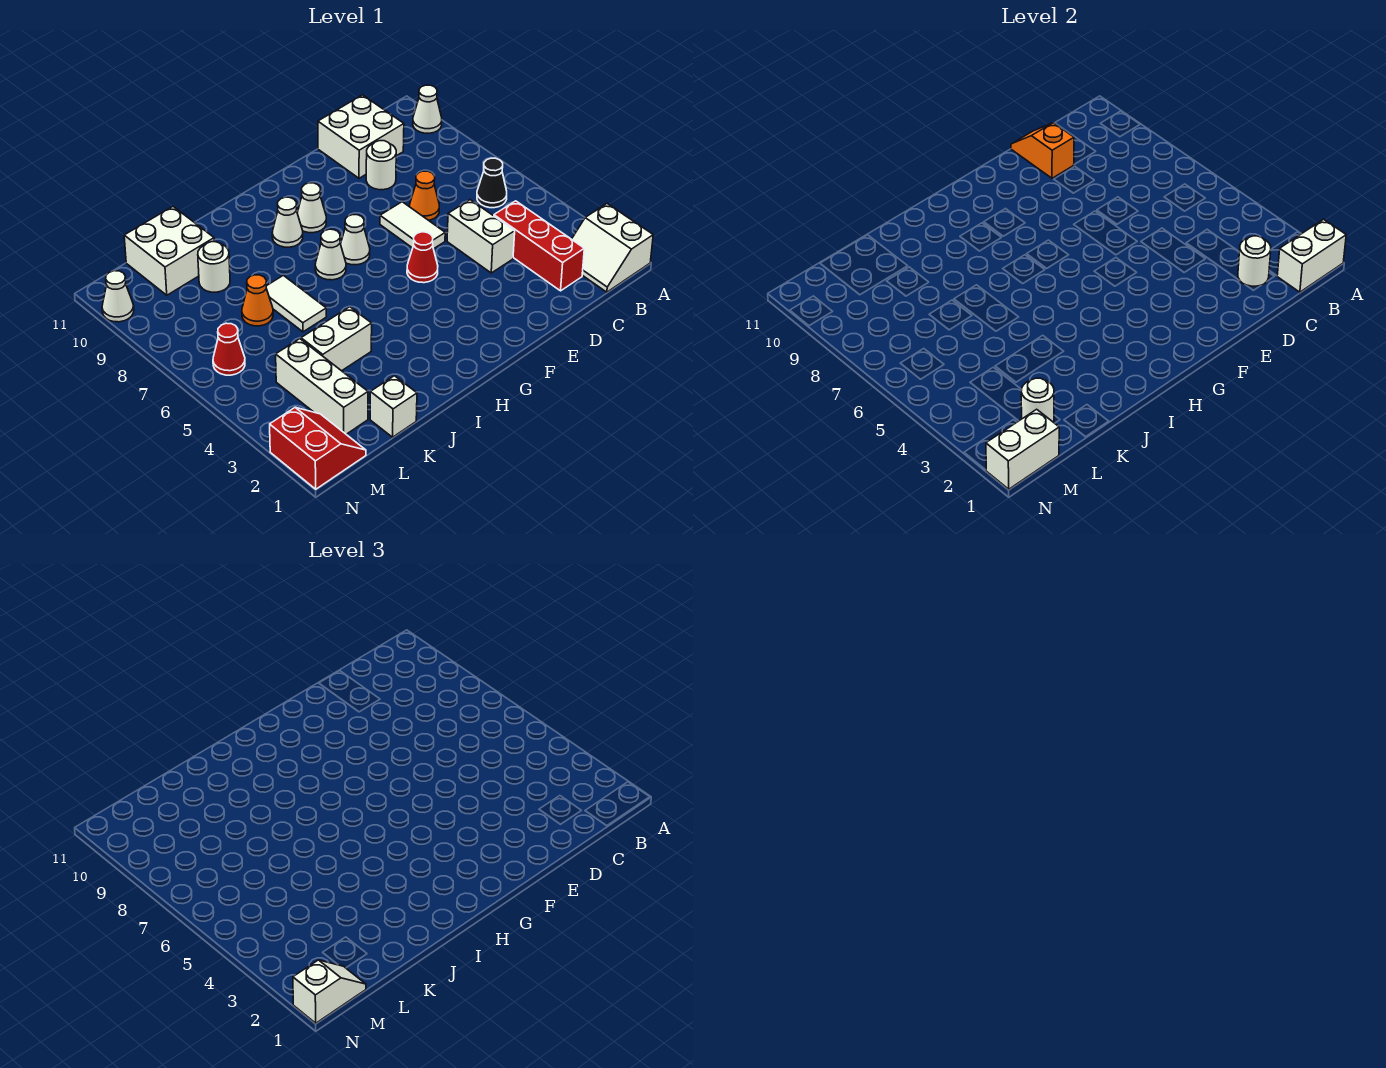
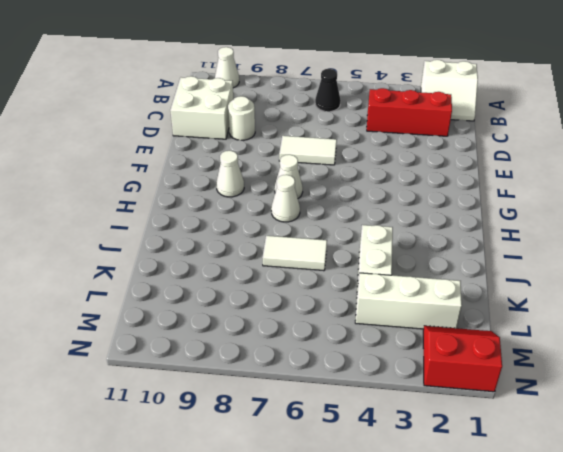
none -> white brick D4:D5 level 1
none -> orange cone D7 level 1
none -> red cone F5 level 1
none -> white cone H9 level 1

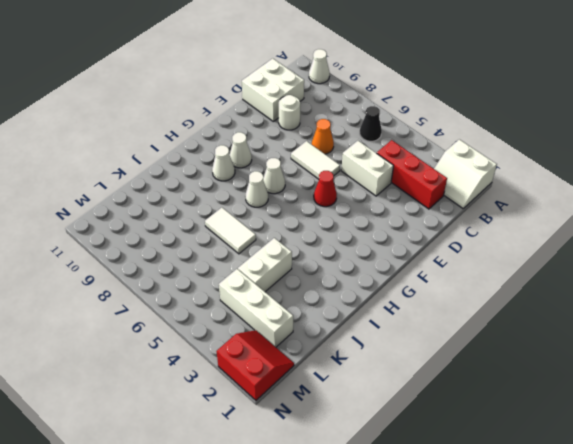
none -> white brick K1 level 1
none -> orange cone K7 level 1
none -> white round brick K9 level 1
none -> white brick K10:L11 level 1

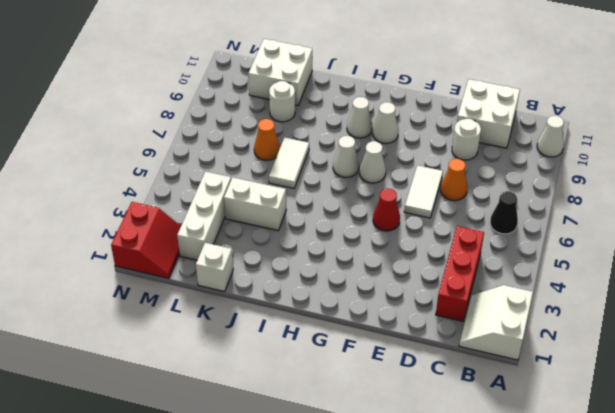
none -> white brick D4:D5 level 1
none -> red cone M6 level 1
none -> white cone N10 level 1
none -> white brick A1:B1 level 2

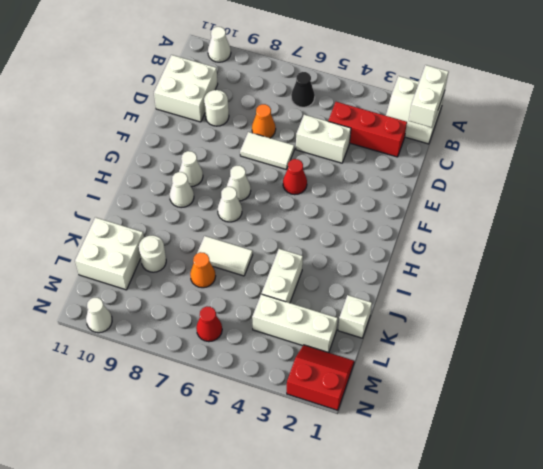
none -> white round brick C2 level 2
none -> orange slope D10:D11 level 2 top 10
none -> white round brick L2 level 2
none -> white brick M1:N1 level 2

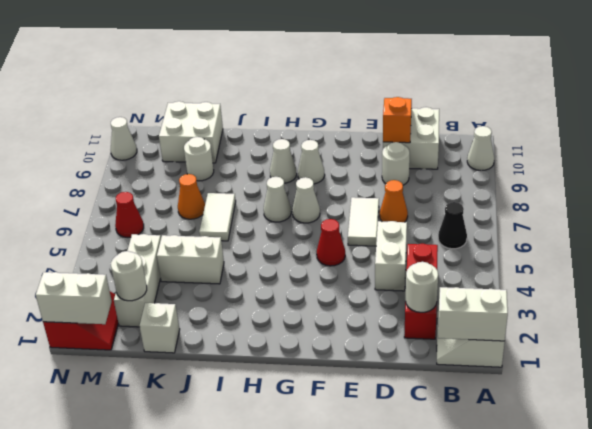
none -> white slope M1:N1 level 3 top N

